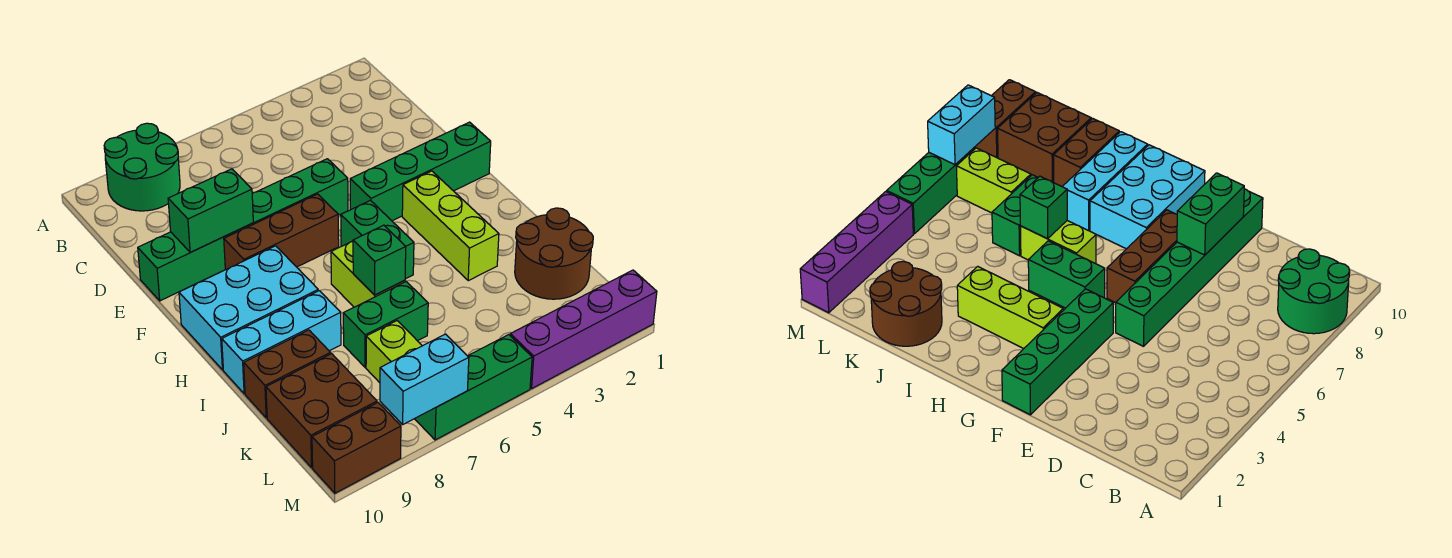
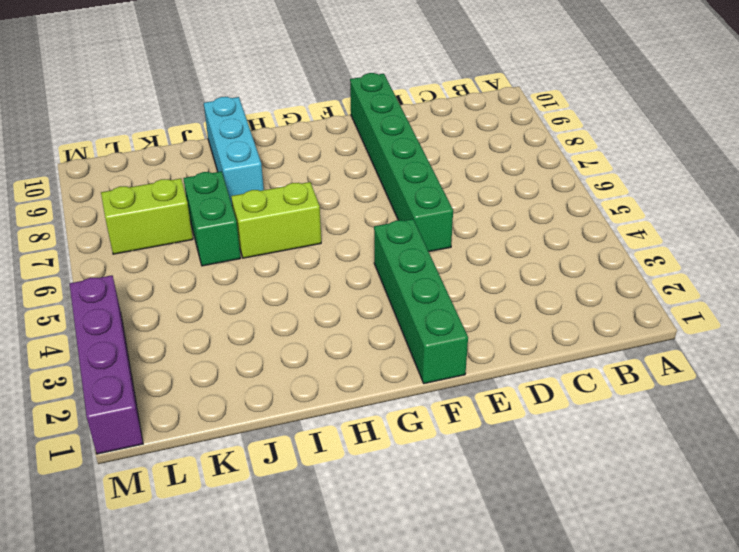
none -> green round brick A8:B9 level 1
none -> brown brick F6:F8 level 1
none -> lime brick G3:I3 level 1

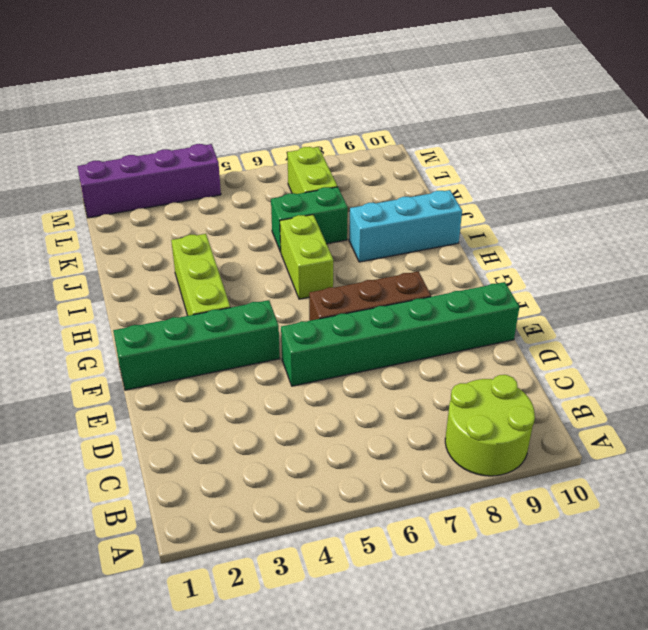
lime round brick A8:B9 level 1 -> green round brick A8:B9 level 1
none -> green brick G5:H5 level 1
none -> cyan brick G8:H10 level 1
none -> brown round brick J1:K2 level 1

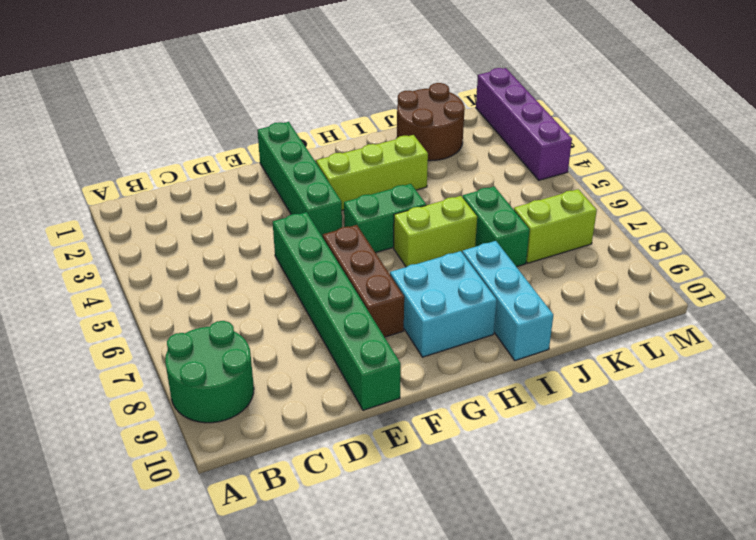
cyan brick G8:H9 level 1 -> cyan brick G8:H10 level 1
none -> brown brick J9:J10 level 1
none -> brown brick K9:L10 level 1
none -> green brick M5:M7 level 1

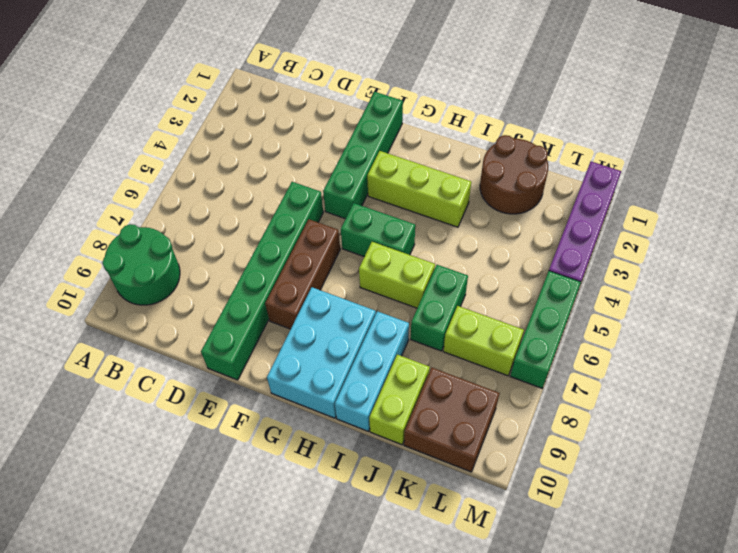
lime brick J9:J10 level 1 -> brown brick J9:J10 level 1
none -> brown brick M9:M10 level 1
none -> green brick E8:E9 level 2
none -> green brick I6 level 2

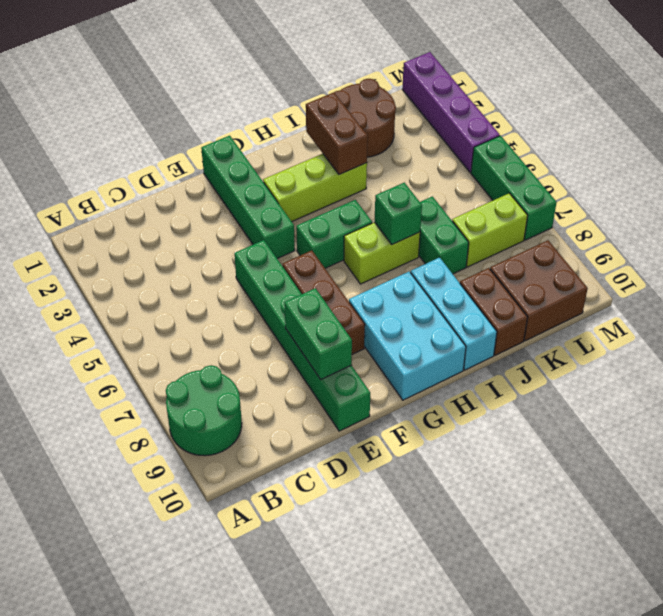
brown brick I2:I3 level 2 -> brown brick M9:M10 level 1
none -> cyan brick M7:M8 level 2

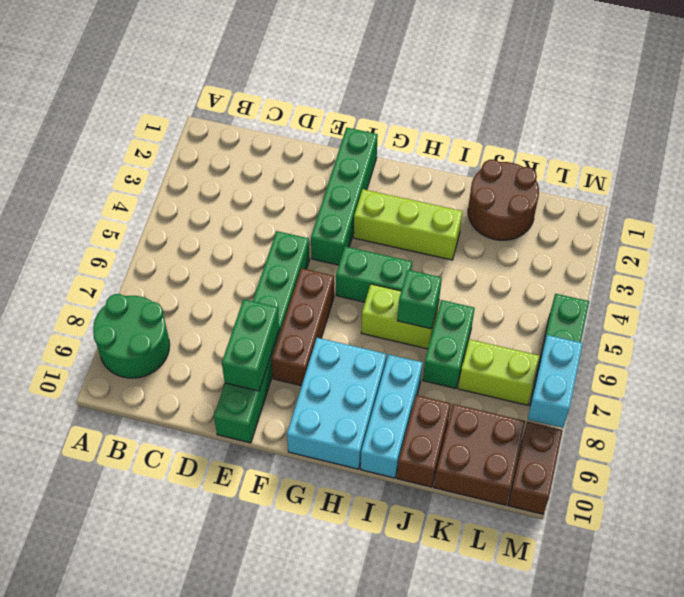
none -> purple brick M1:M4 level 1

